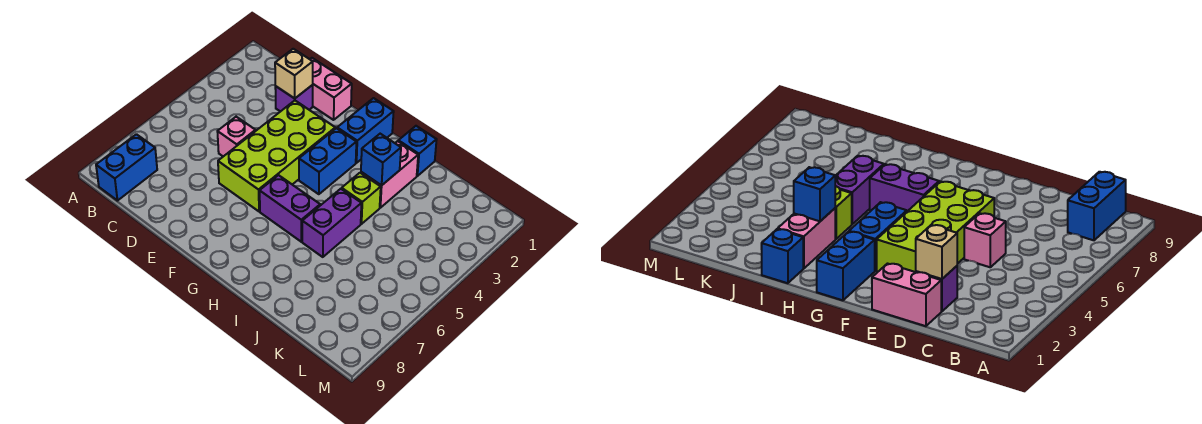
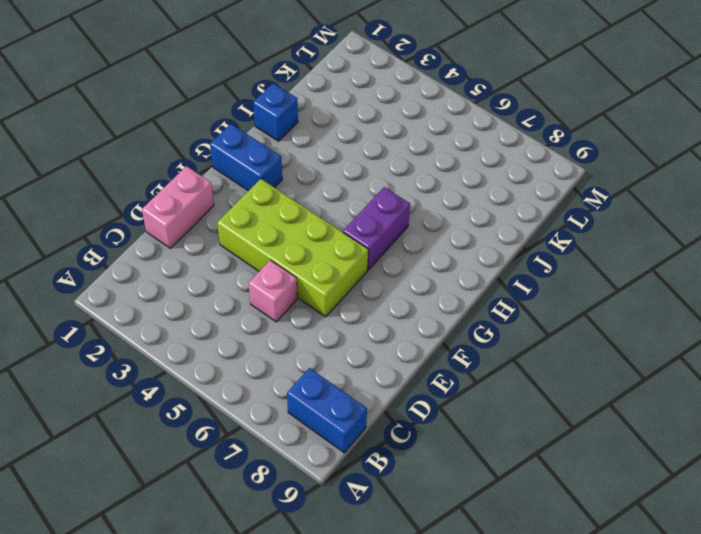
none -> purple brick D2 level 1
none -> blue brick G3:G4 level 1
none -> pink brick I2:I3 level 1

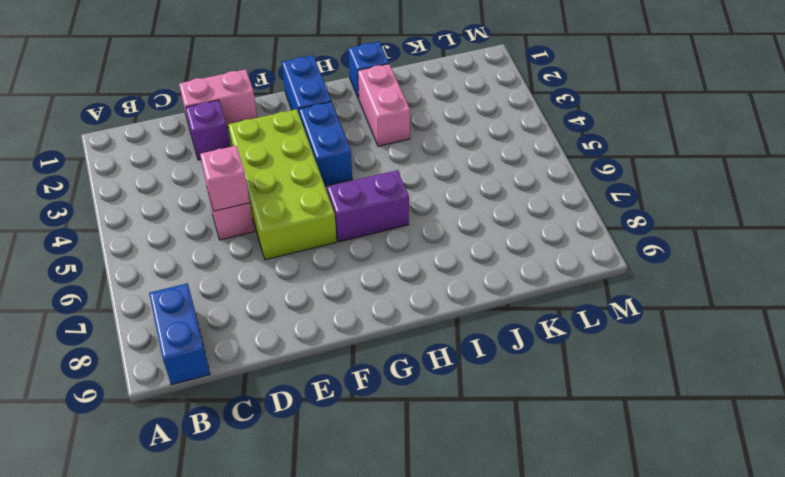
pink brick D5 level 2 -> none
none -> lime brick I4 level 1
none -> purple brick I5:I6 level 1
none -> tan brick D2 level 2

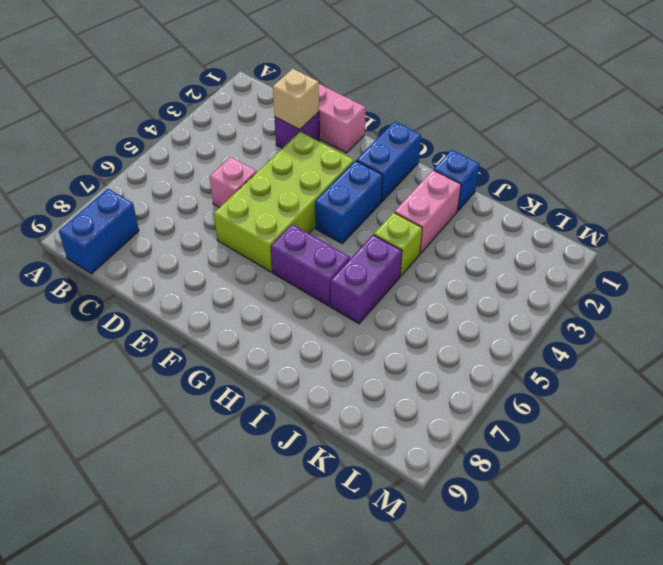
none -> blue brick I3 level 2

